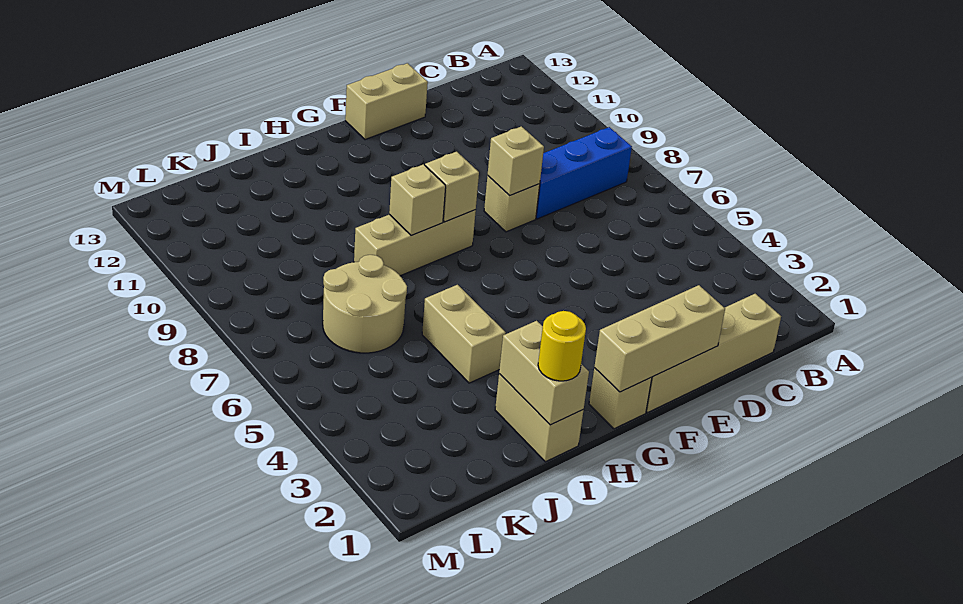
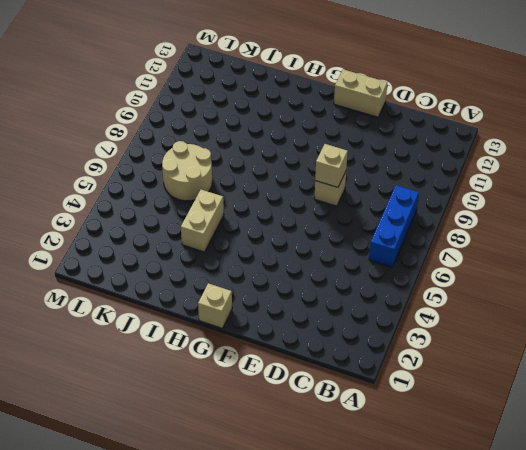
blue brick B6:B8 level 1 -> blue brick B8:D8 level 1
none -> tan brick C1:F1 level 1
none -> tan brick G8:I8 level 1
none -> tan brick I1:I2 level 1

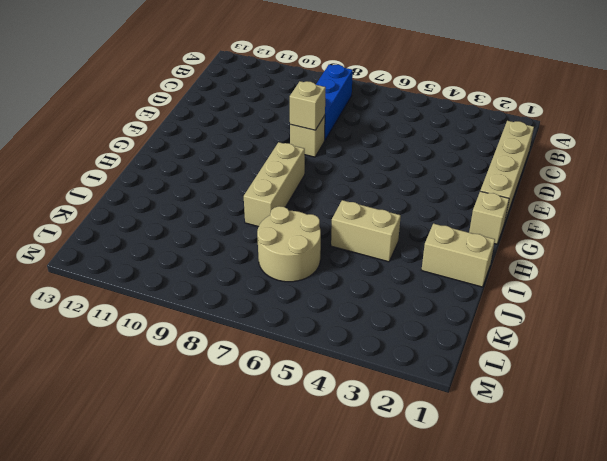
none -> tan brick E13:F13 level 1
none -> tan brick E1:G1 level 2
none -> tan brick G8 level 2

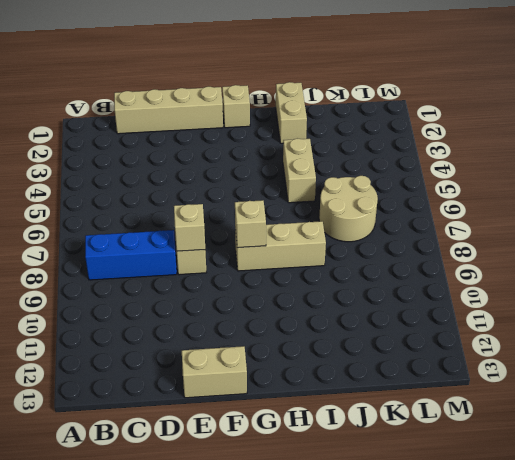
none -> tan brick E1:G1 level 2
none -> tan brick H8 level 2
none -> tan brick I1:I2 level 2

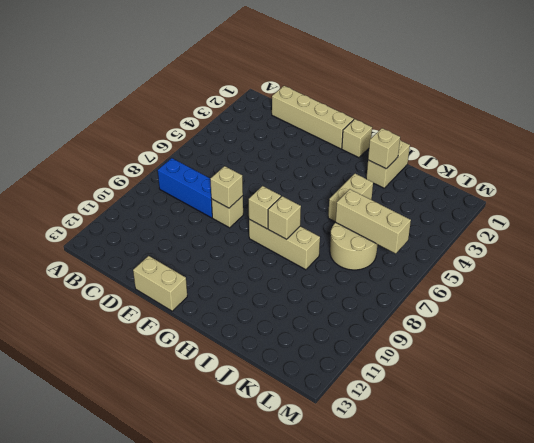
tan brick I2 level 2 -> tan brick I1:I2 level 2
tan brick J6:L6 level 2 -> tan brick E1:G1 level 2
none -> yellow round brick I1 level 3

